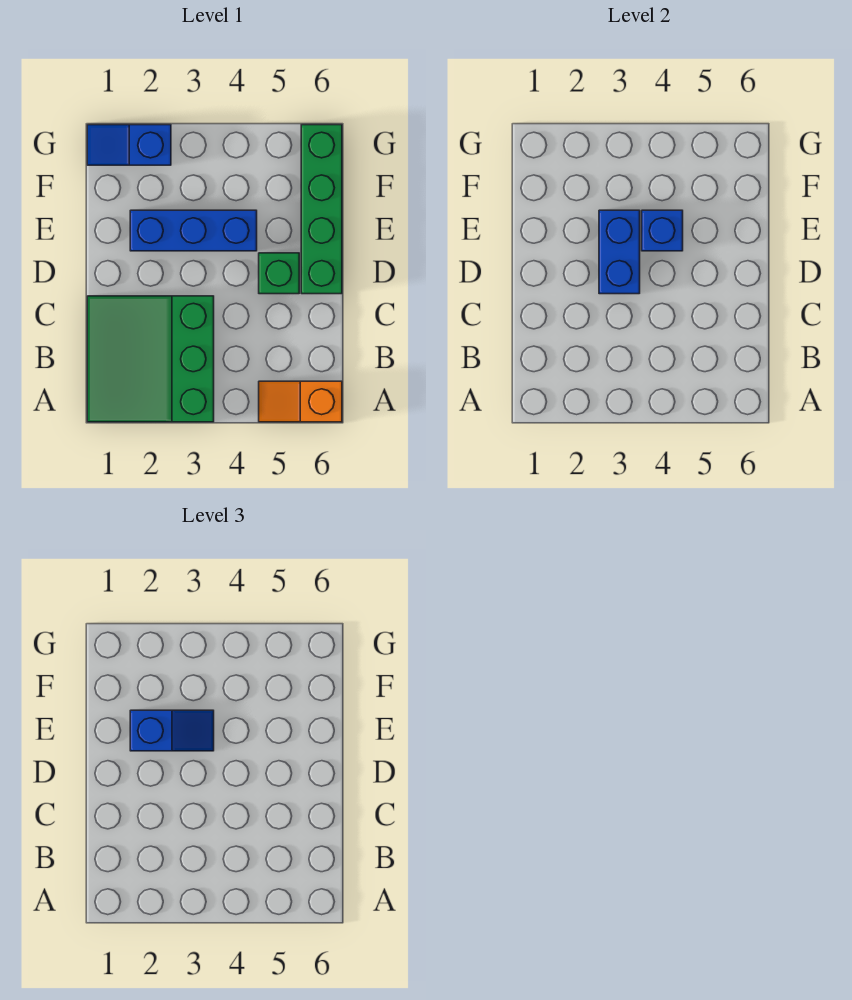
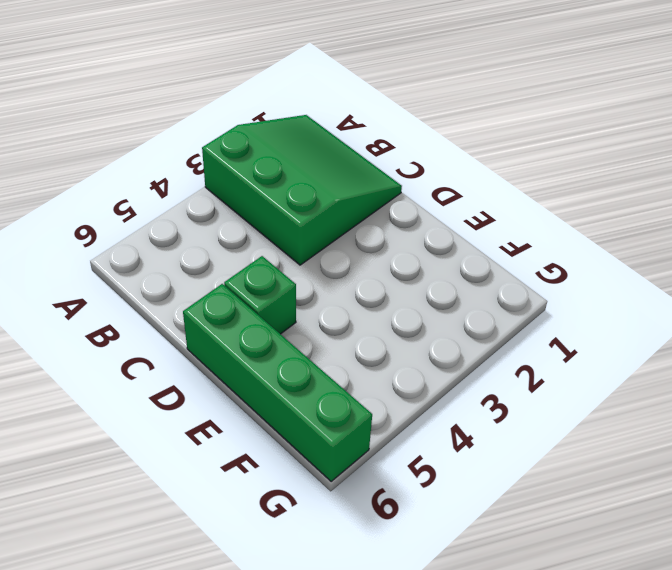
none -> orange slope A5:A6 level 1 top 6
none -> blue brick E2:E4 level 1

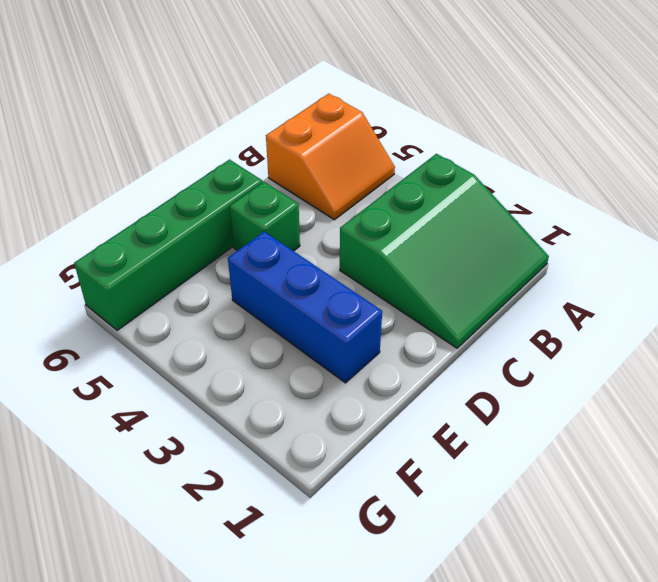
orange slope A5:B6 level 1 top 6 -> orange slope A5:A6 level 1 top 6
none -> blue slope G1:G2 level 1 top 2
none -> blue brick D3:E3 level 2

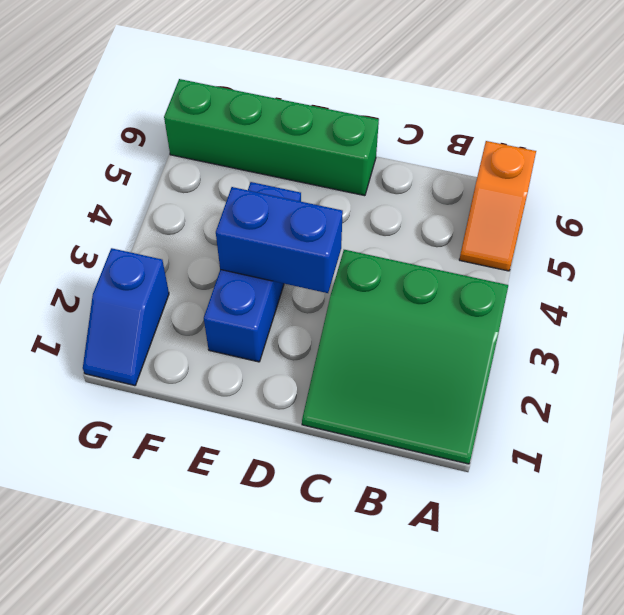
none -> green brick D5 level 1
none -> blue brick E4 level 2

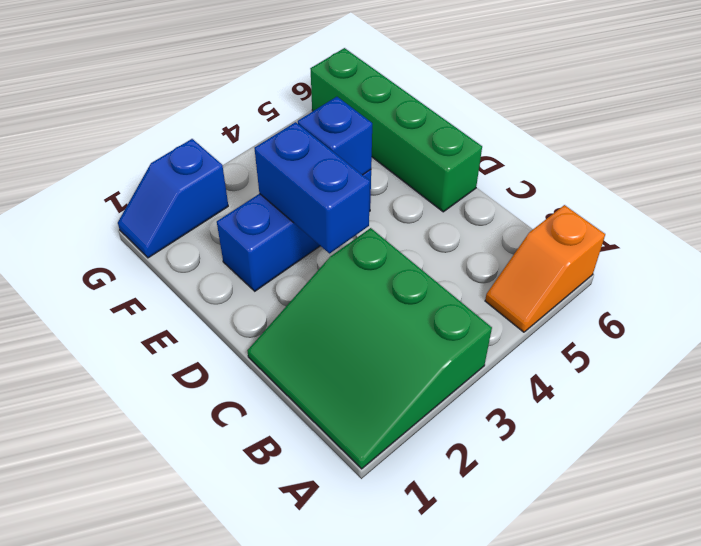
none -> green brick D5 level 1
none -> blue slope E2:E3 level 3 top 2

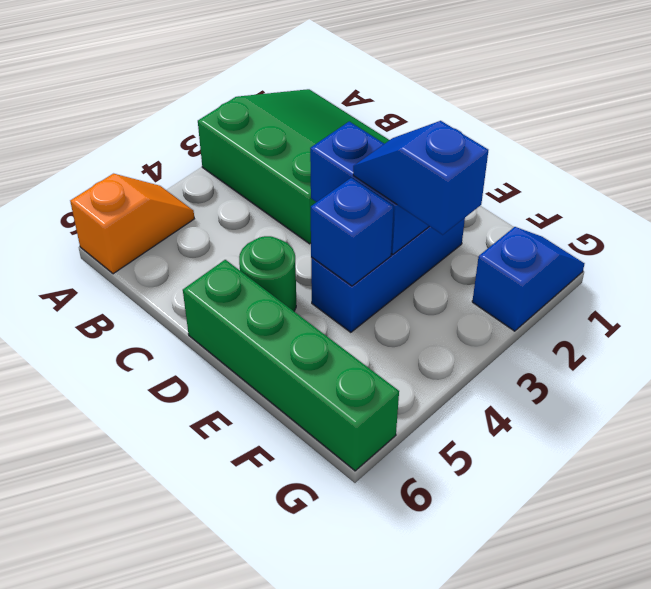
green round brick D5 level 1 -> green brick D5 level 1
blue slope E3:F3 level 3 top F -> blue slope E2:E3 level 3 top 2

